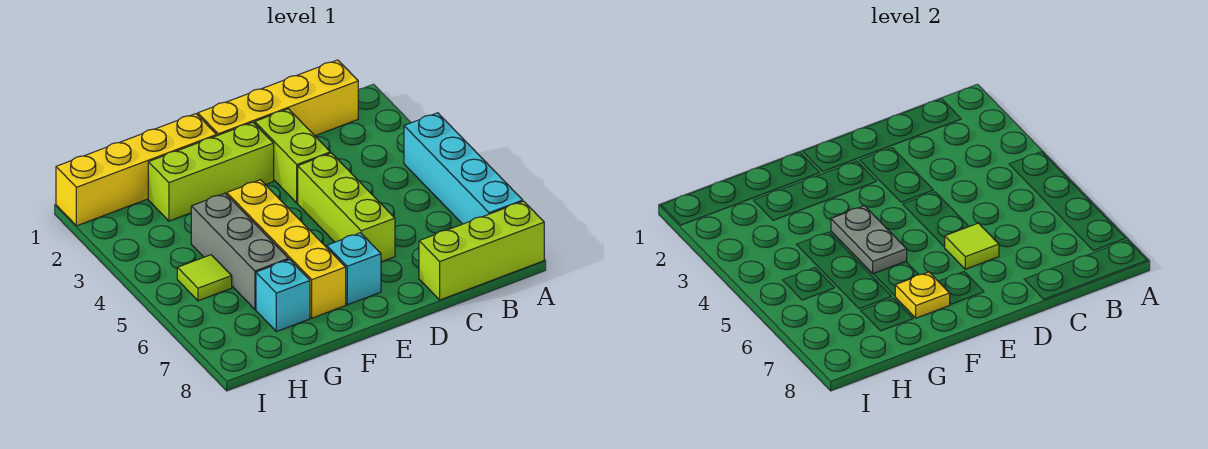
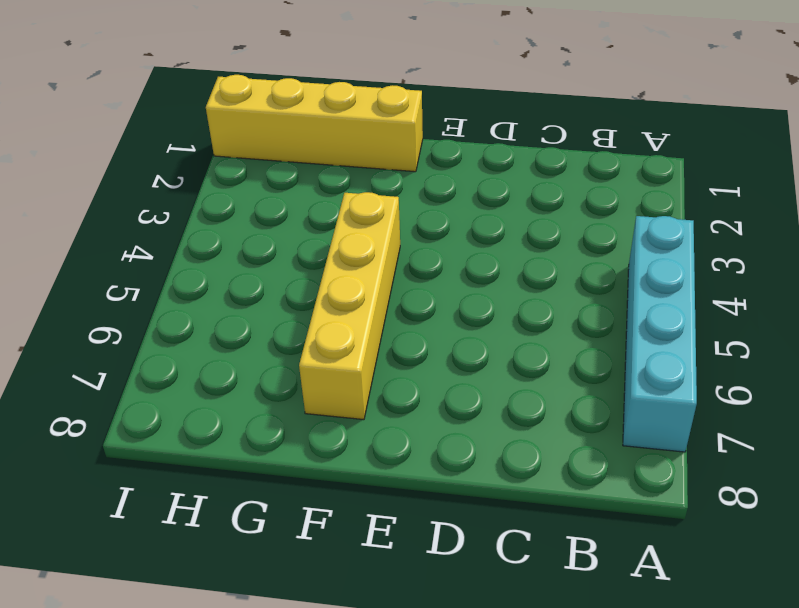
none -> lime brick A8:C8 level 1
none -> yellow brick B1:E1 level 1
none -> lime brick D2:D3 level 1

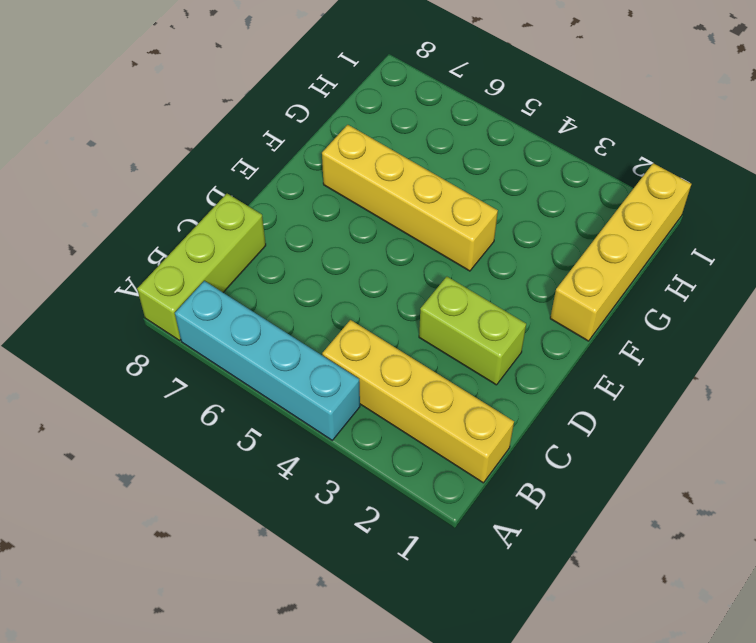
yellow brick B1:B4 level 1 -> yellow brick B1:E1 level 1
none -> lime brick D4:D6 level 1
none -> lime brick E2:G2 level 1
none -> cyan brick E7 level 1

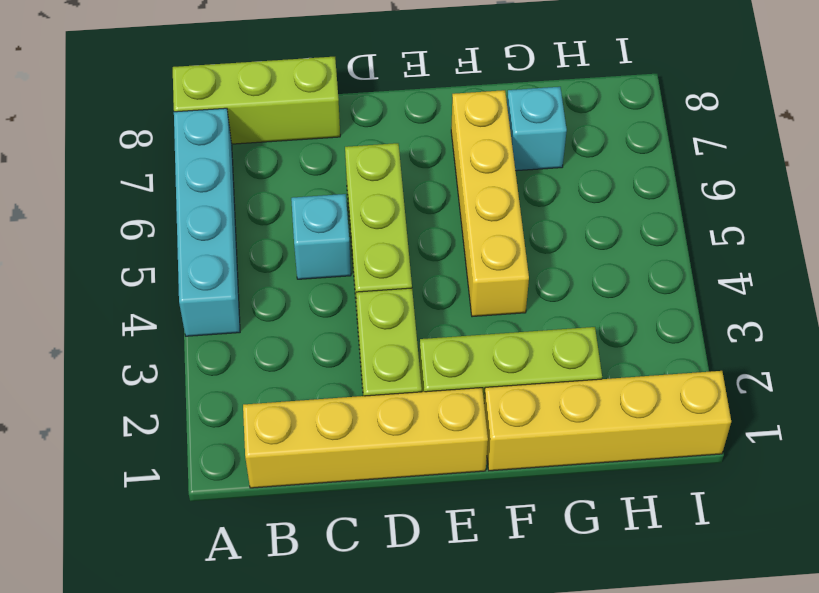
cyan brick C5 level 1 -> cyan brick E7 level 1
none -> grey brick G4:G6 level 1
none -> lime tile H5 level 1
none -> lime tile D6 level 2

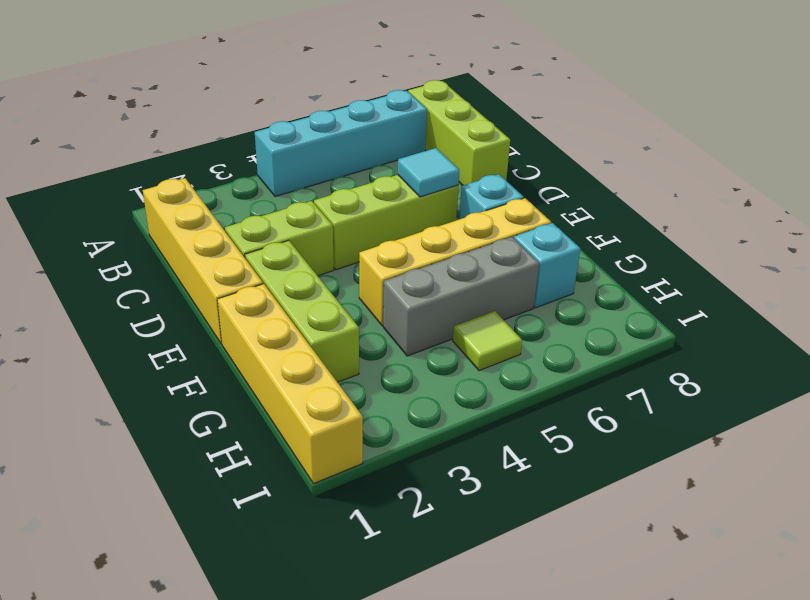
cyan tile D6 level 2 -> lime tile D6 level 2
none -> grey plate F4:F5 level 2
none -> yellow plate F7 level 2

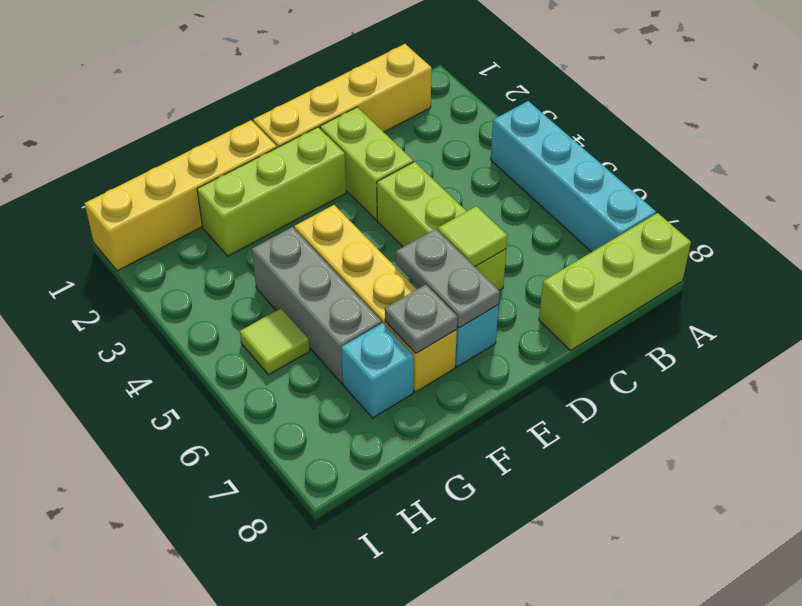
grey plate E6:E7 level 2 -> grey plate F4:F5 level 2
grey plate F7 level 2 -> yellow plate F7 level 2

